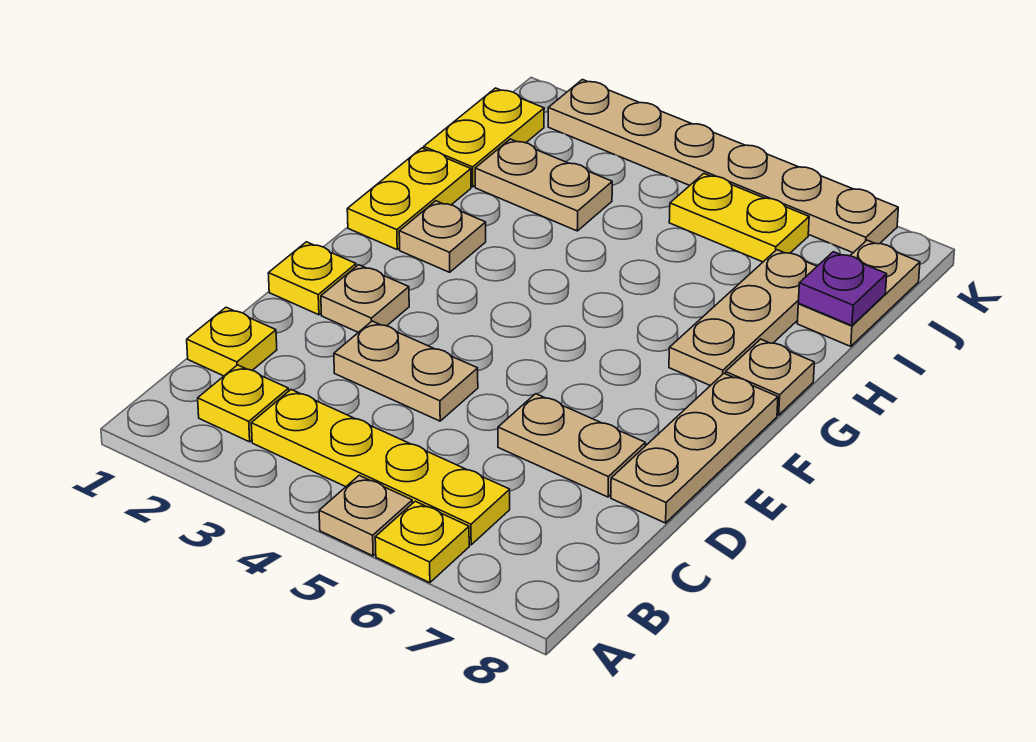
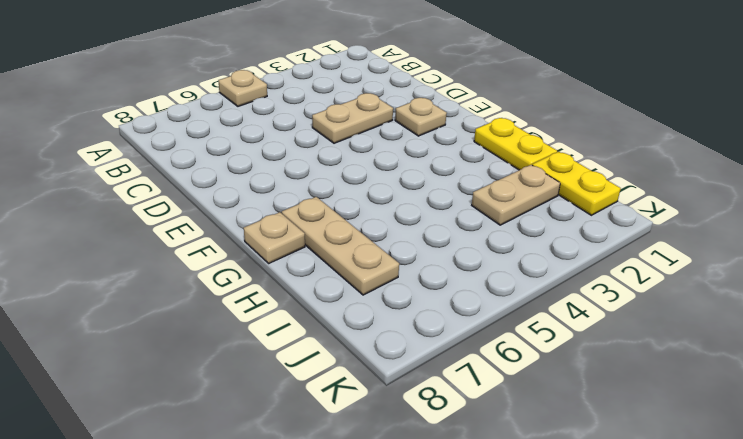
none -> yellow plate A6 level 1
none -> yellow plate B2 level 1
none -> yellow plate B3:B6 level 1

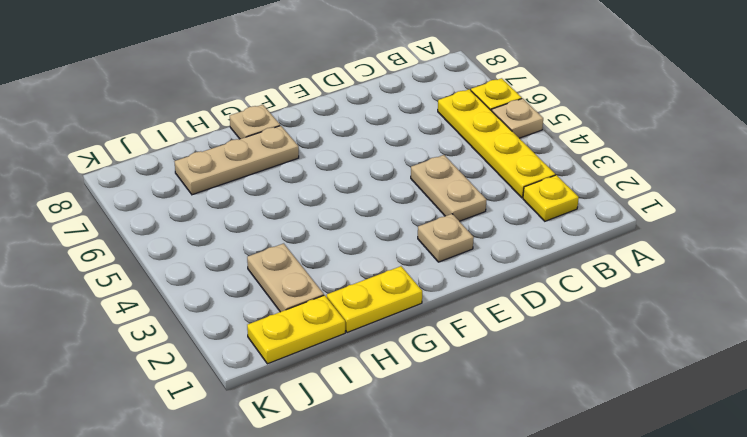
none -> yellow plate C1 level 1
none -> tan plate D6:D7 level 1
none -> tan plate D8:F8 level 1

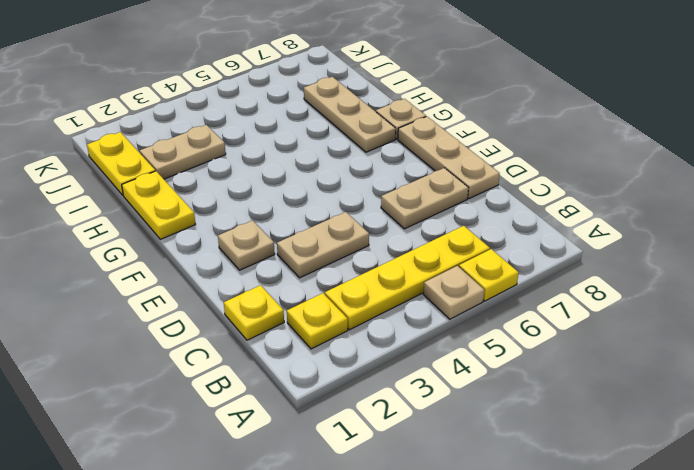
none -> yellow plate E1 level 1
none -> tan plate G2 level 1
none -> tan plate I8:J8 level 1

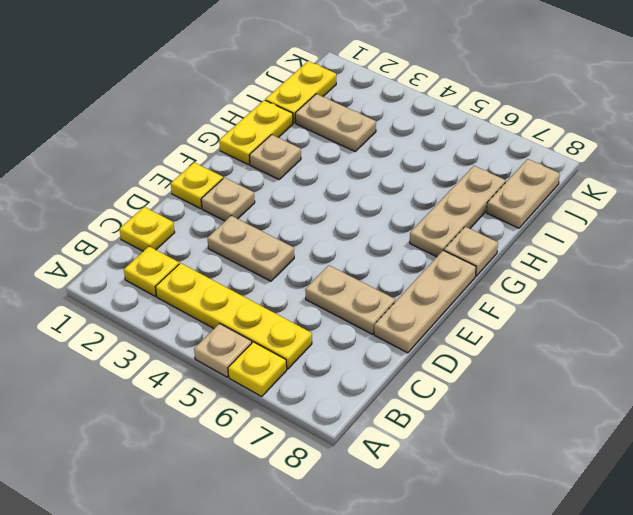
none -> yellow plate J5:J6 level 1
none -> tan plate K2:K7 level 1
none -> purple plate I8 level 2

